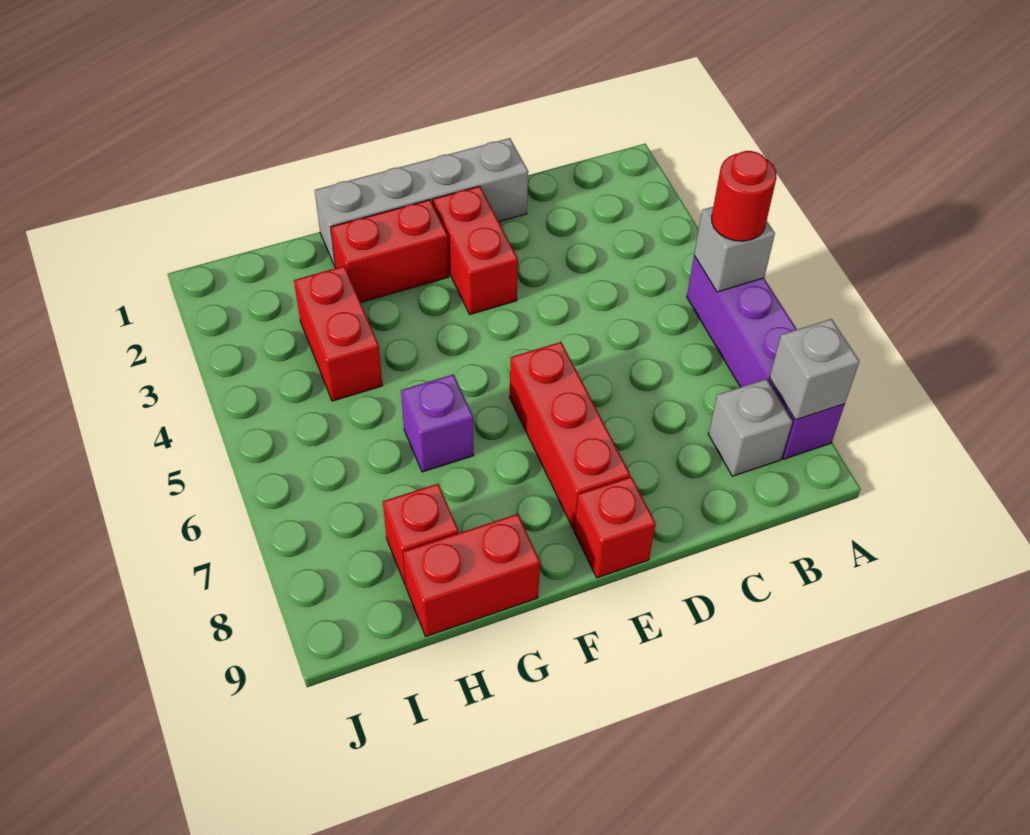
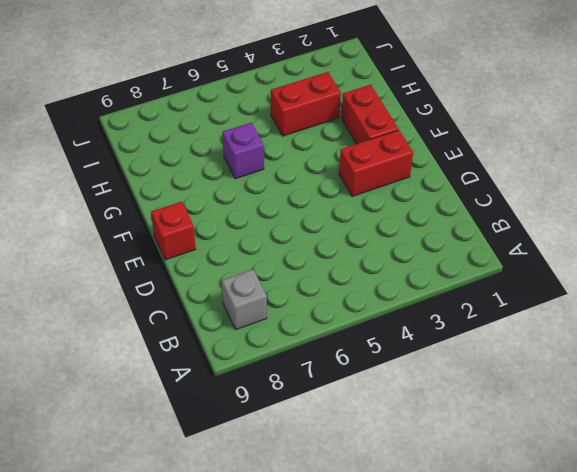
none -> purple brick A5:A8 level 1
none -> grey brick D1:G1 level 1
none -> red brick E6:E8 level 1

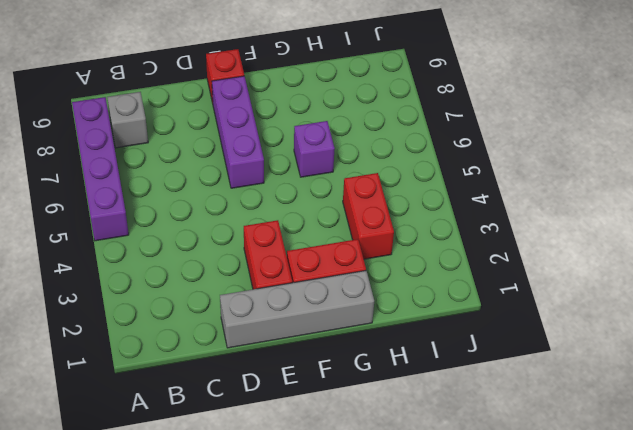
purple brick E6:E8 level 1 -> red brick E6:E8 level 1
none -> red brick G9:H9 level 1
none -> red brick H8 level 1
none -> grey brick A5 level 2

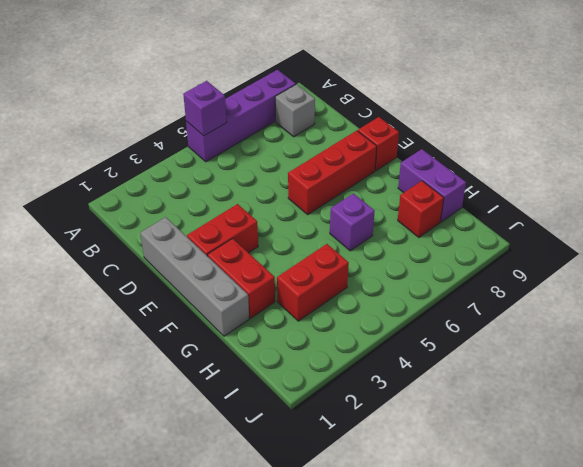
purple brick A5 level 2 -> grey brick A5 level 2
purple brick G9:H9 level 1 -> red brick G9:H9 level 1
none -> grey brick A8 level 2
none -> red round brick A5 level 3

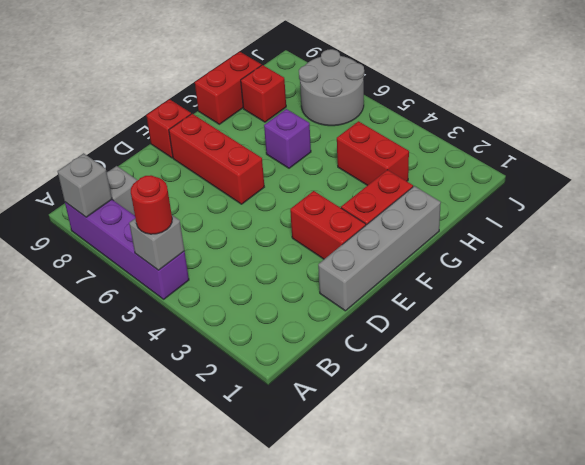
grey round brick I6:J7 level 1 -> none

